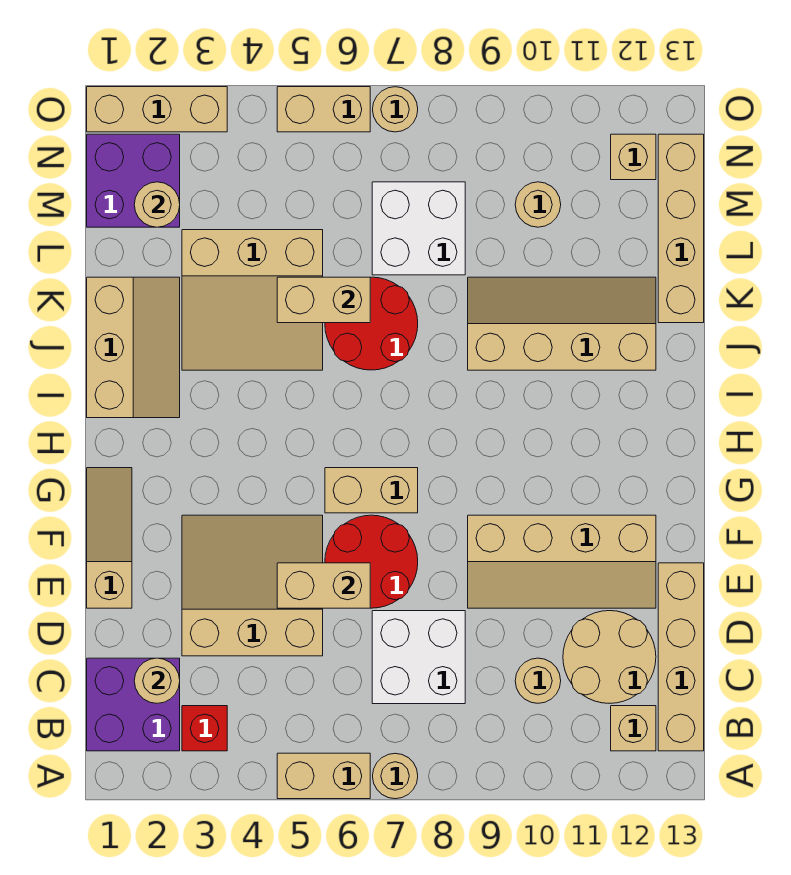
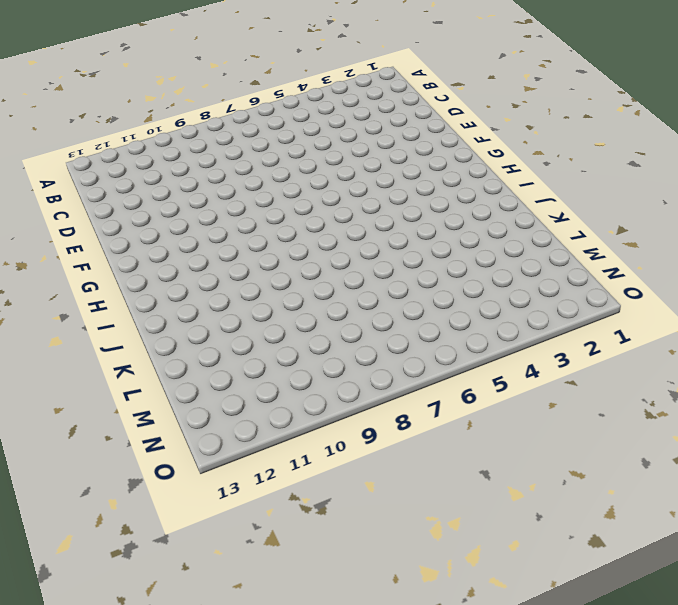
none -> tan brick A5:A6 level 1
none -> tan round brick A7 level 1
none -> purple brick B1:C2 level 1
none -> red brick B3 level 1

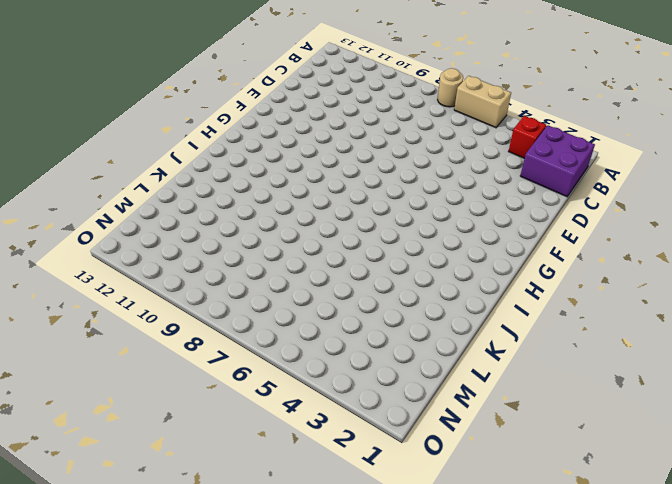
none -> tan brick B12 level 1
none -> tan brick B13:E13 level 1
none -> white brick C7:D8 level 1
none -> tan round brick C10 level 1

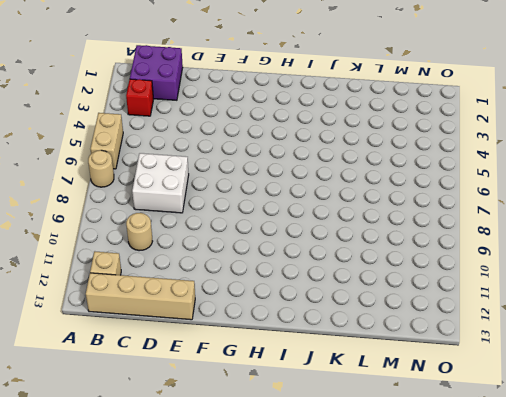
none -> tan round brick C11:D12 level 1
none -> tan slope D3:F5 level 1 top D
none -> tan slope E1:G1 level 1 top E
none -> red round brick E6:F7 level 1

